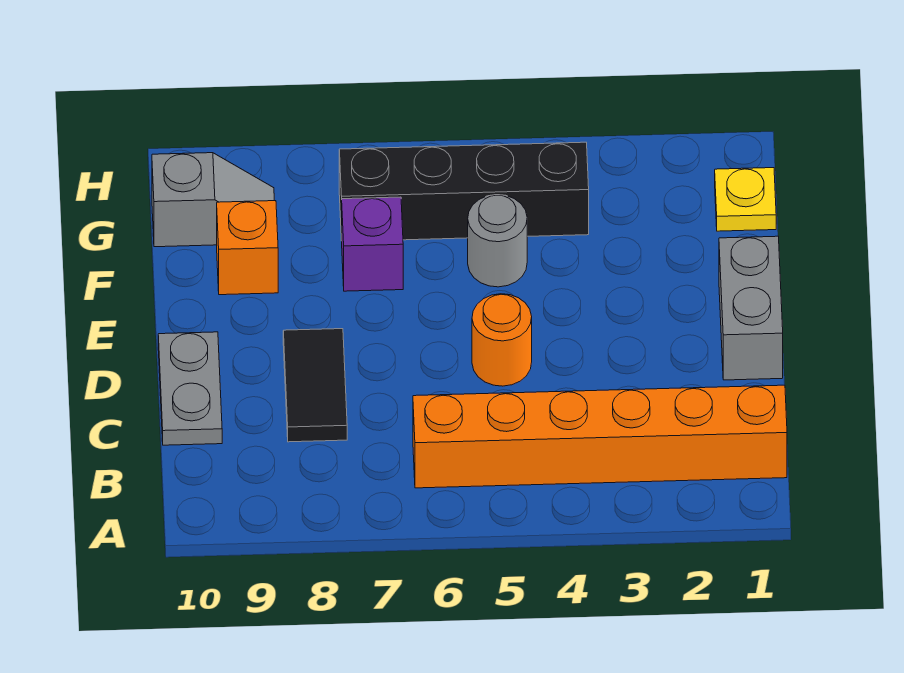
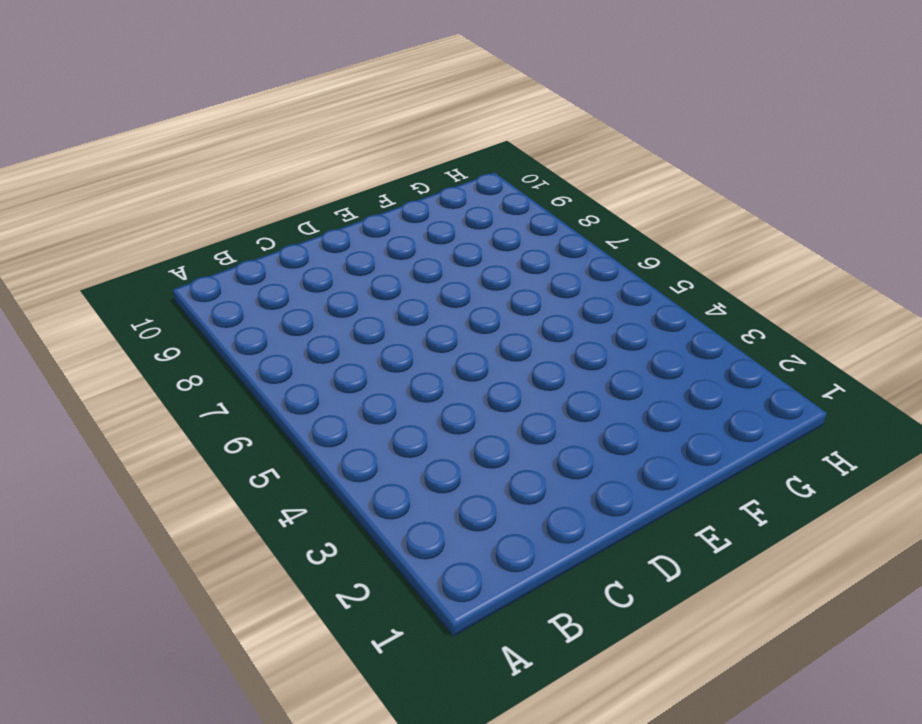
none -> orange brick B1:B6 level 1
none -> black tile C8:D8 level 1

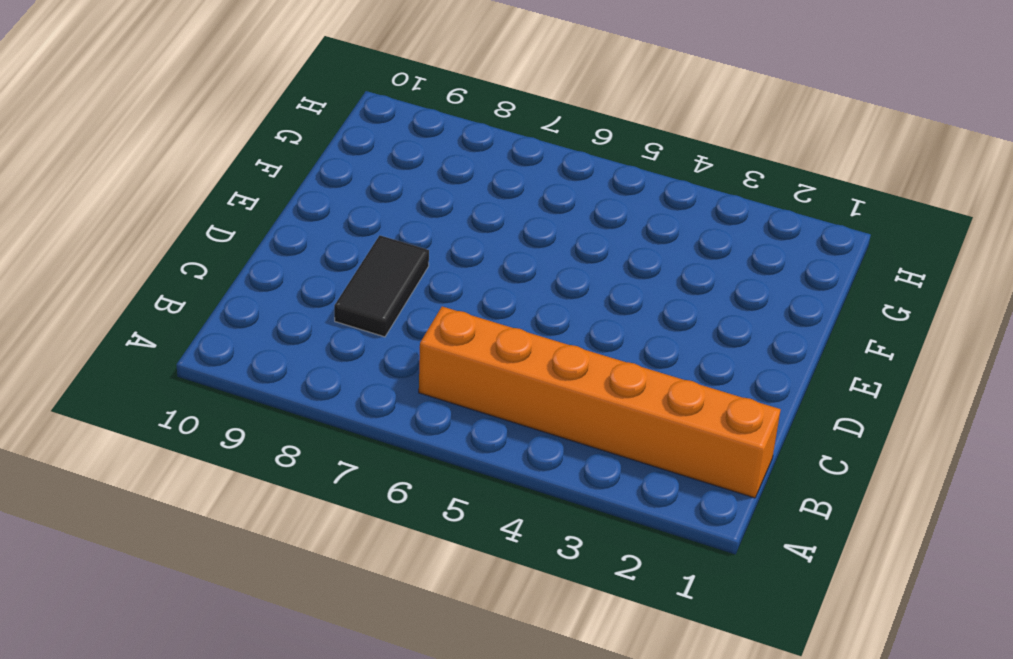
none -> grey plate C10:D10 level 1
none -> grey brick D1:E1 level 1

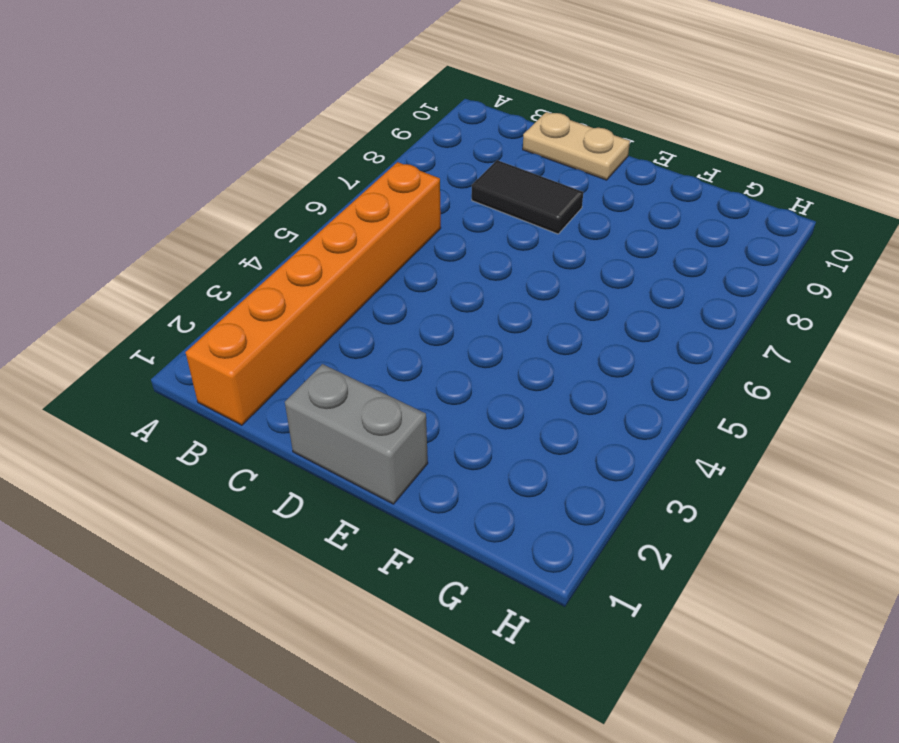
tan plate C10:D10 level 1 -> grey plate C10:D10 level 1
none -> orange round brick D5 level 1
none -> grey round brick F5 level 1

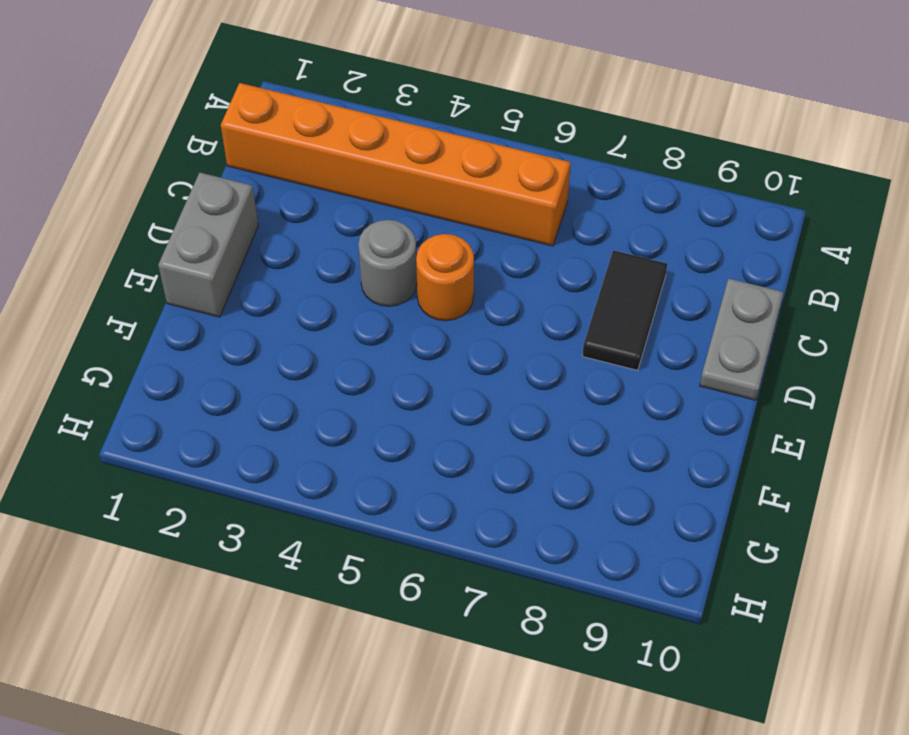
grey round brick D4 level 1 -> grey round brick F5 level 1
none -> purple brick F7 level 1
none -> orange brick F9 level 1

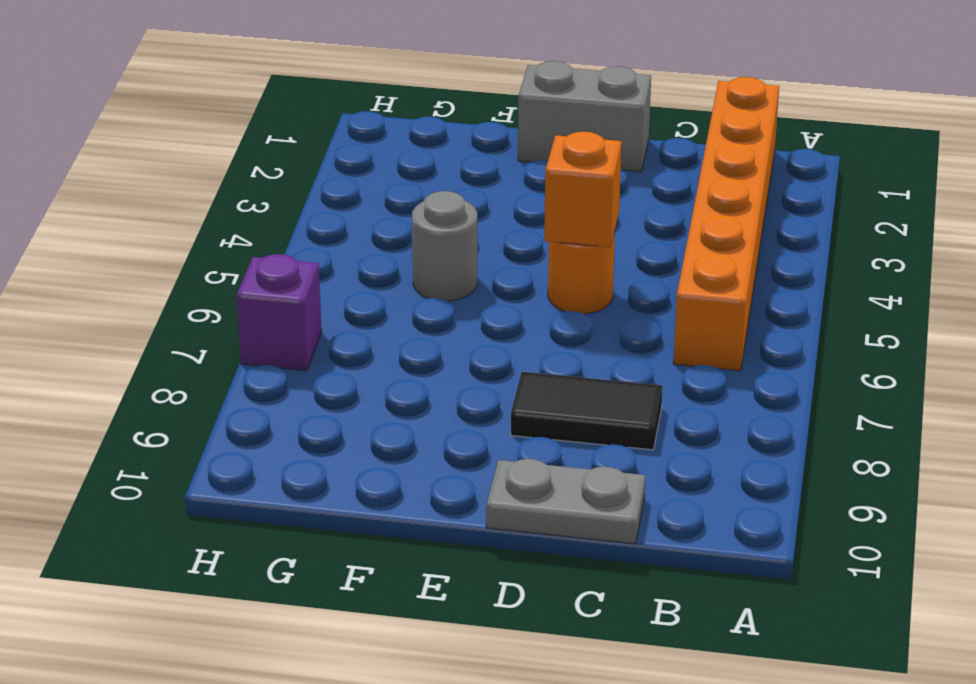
orange brick D5 level 2 -> orange brick F9 level 1
purple brick H7 level 1 -> purple brick F7 level 1
none -> yellow plate G1 level 1
none -> black brick G4:G7 level 1

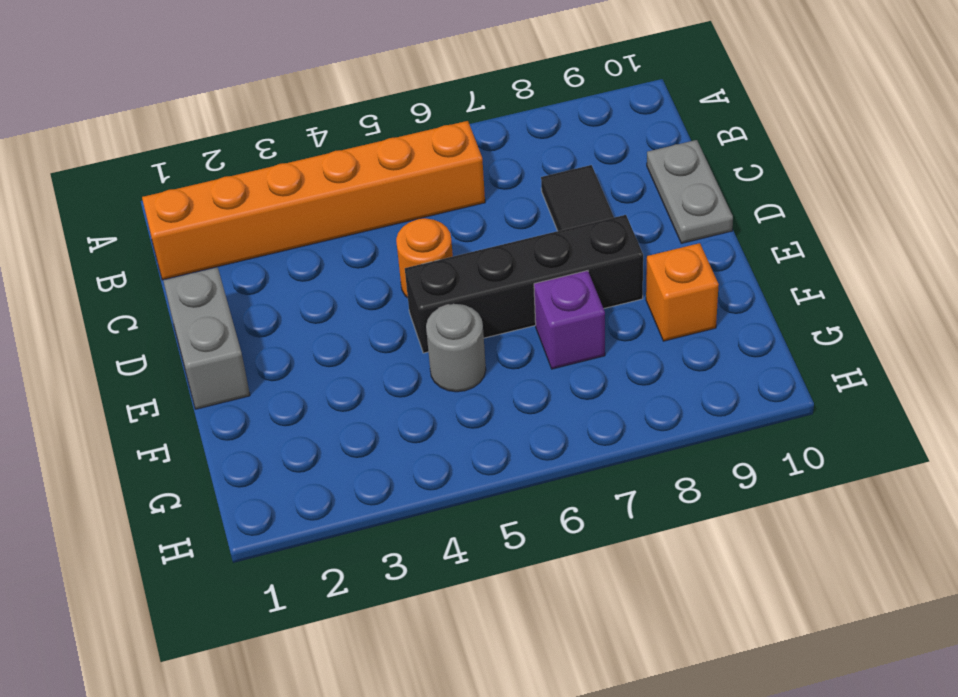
black brick E5:E8 level 1 -> black brick G4:G7 level 1
none -> yellow plate G1 level 1
none -> grey slope G9:G10 level 1 top 10

